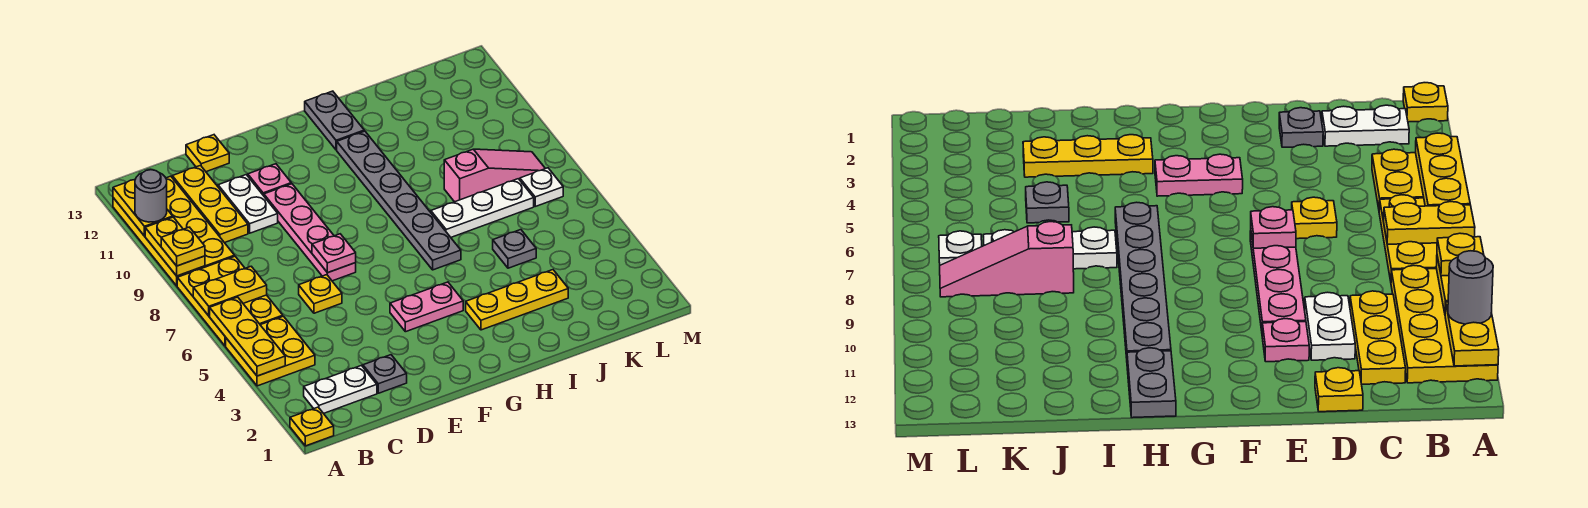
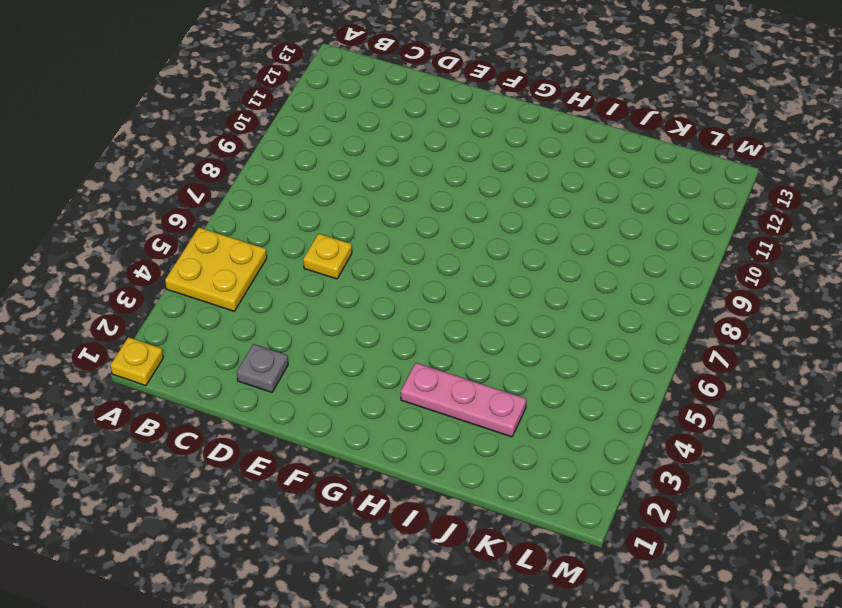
pink plate H3:J3 level 1 -> yellow plate H3:J3 level 1
none -> yellow plate A6:B8 level 1
none -> yellow plate A9:B12 level 1
none -> white plate B2:C2 level 1

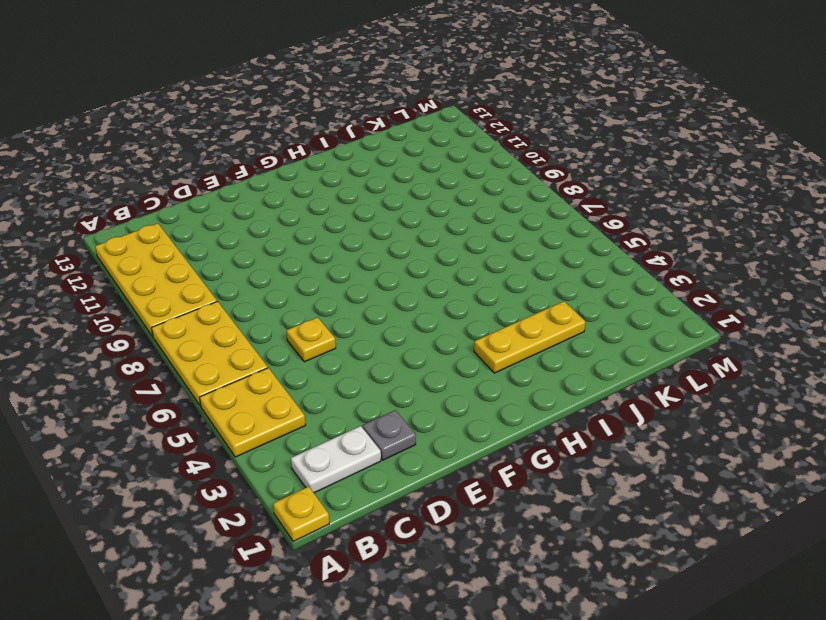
none -> yellow plate C10:C12 level 1
none -> white plate D10:D11 level 1
none -> yellow plate D13 level 1

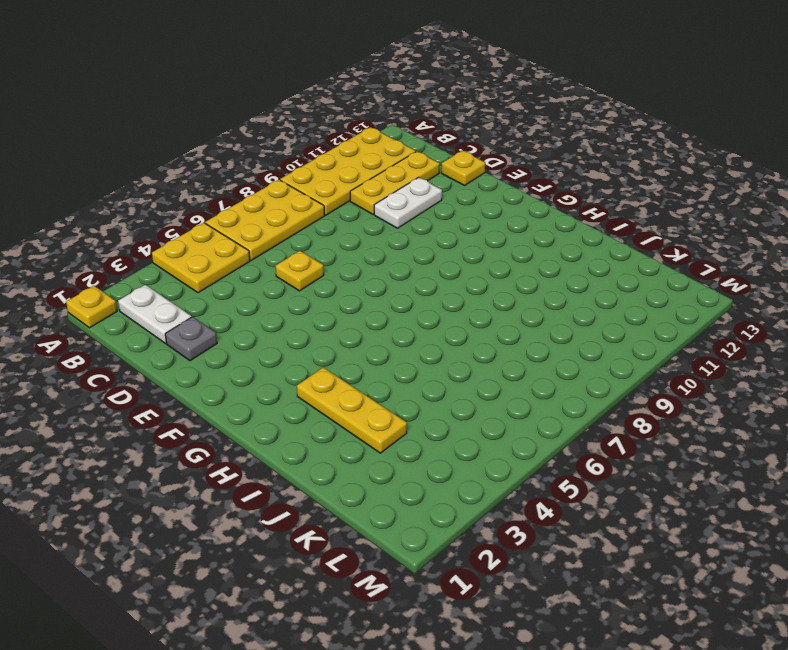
none -> pink plate E7:E10 level 1
none -> pink plate E11 level 1
none -> pink plate F4:G4 level 1

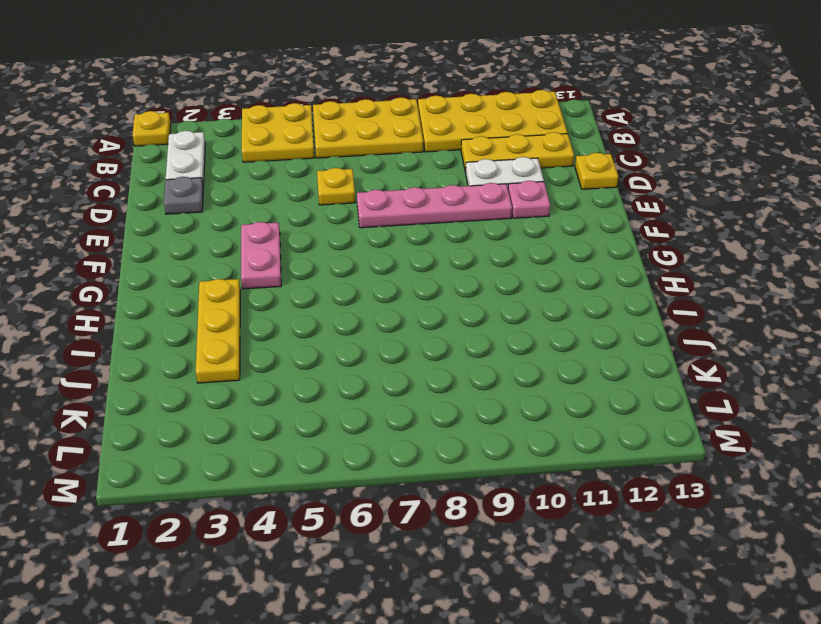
none -> grey plate H6:H11 level 1
none -> grey plate H12:H13 level 1
none -> white plate I7:K7 level 1

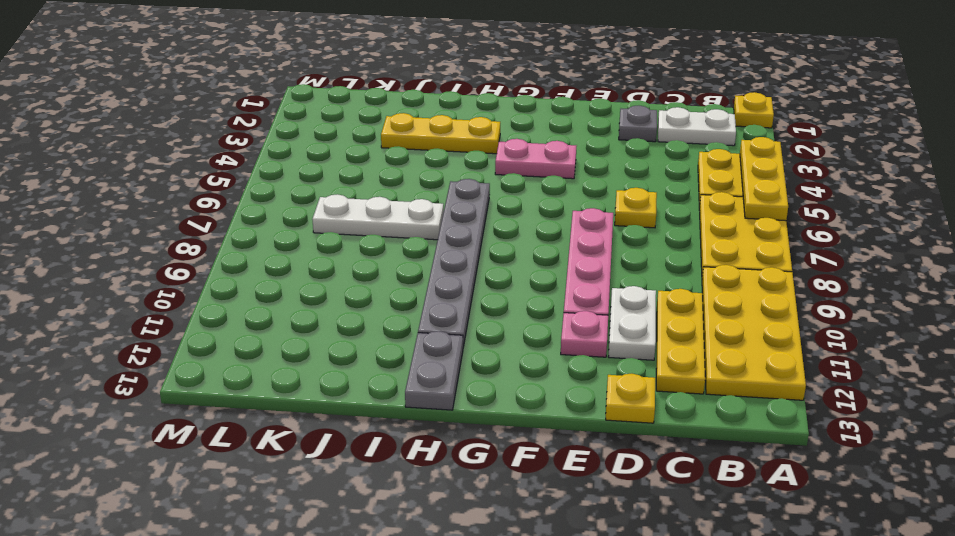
none -> grey plate J5 level 1
none -> pink slope J8:L8 level 1 top J
none -> white plate L7 level 1

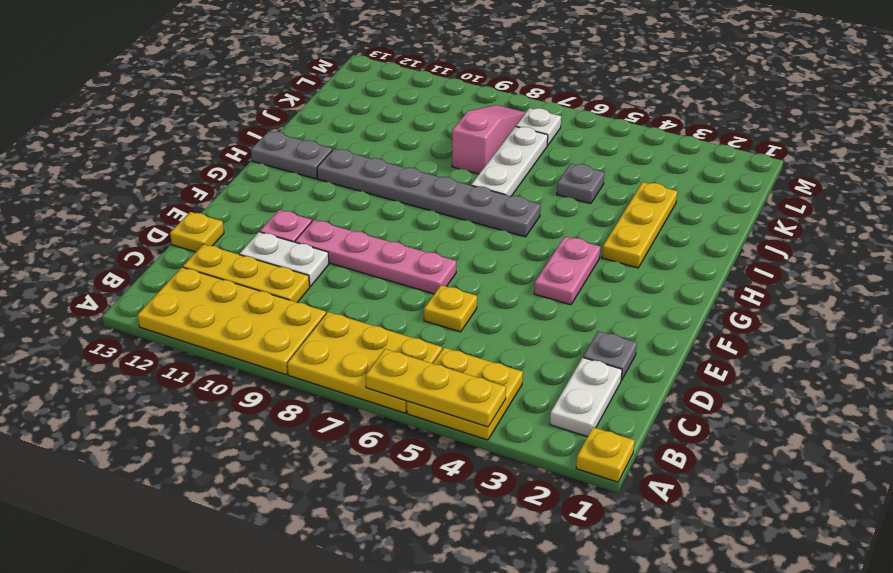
none -> yellow plate A7:B7 level 2
none -> yellow plate A9:A10 level 2
none -> yellow plate A11:A12 level 2

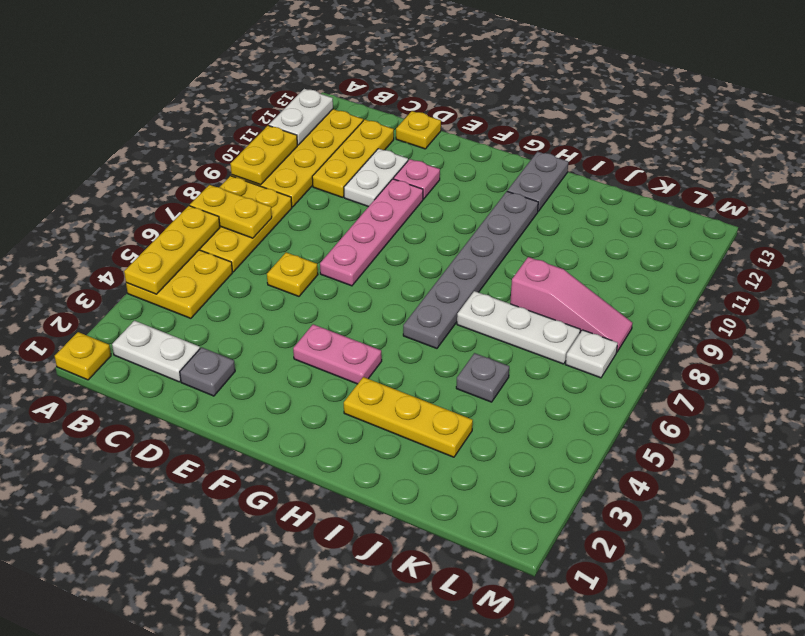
white plate A11:A12 level 2 -> yellow plate A11:A12 level 2
none -> pink plate E7 level 2
none -> yellow plate A9 level 3
none -> grey round brick A11 level 3

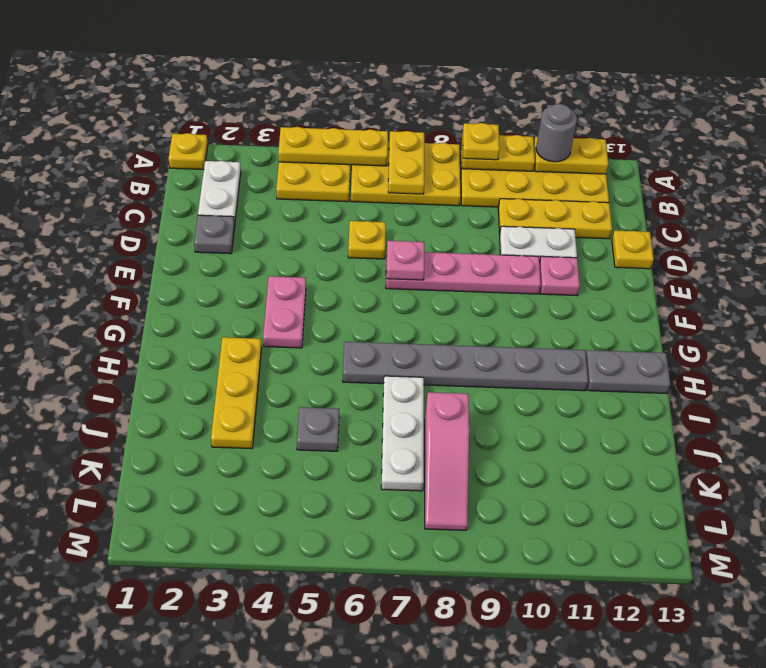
none -> white plate L7 level 1

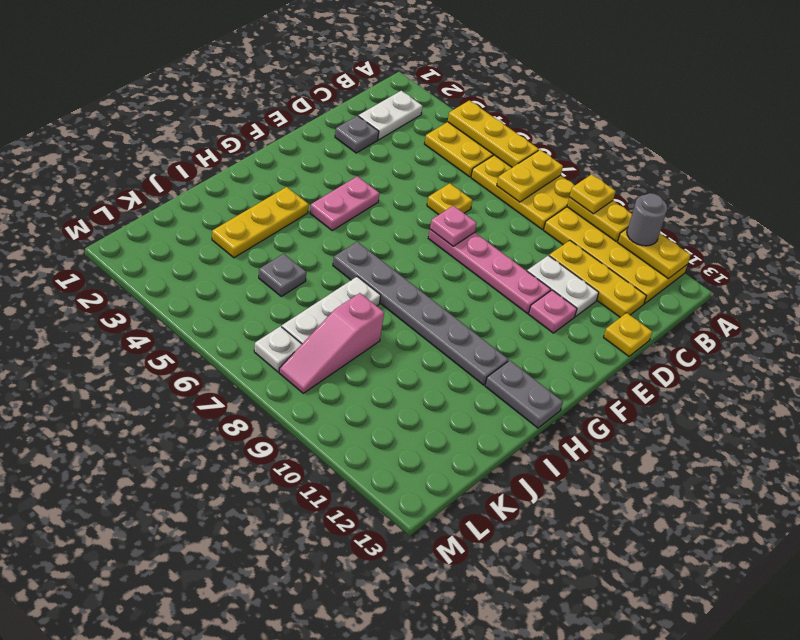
none -> yellow plate A1 level 1

